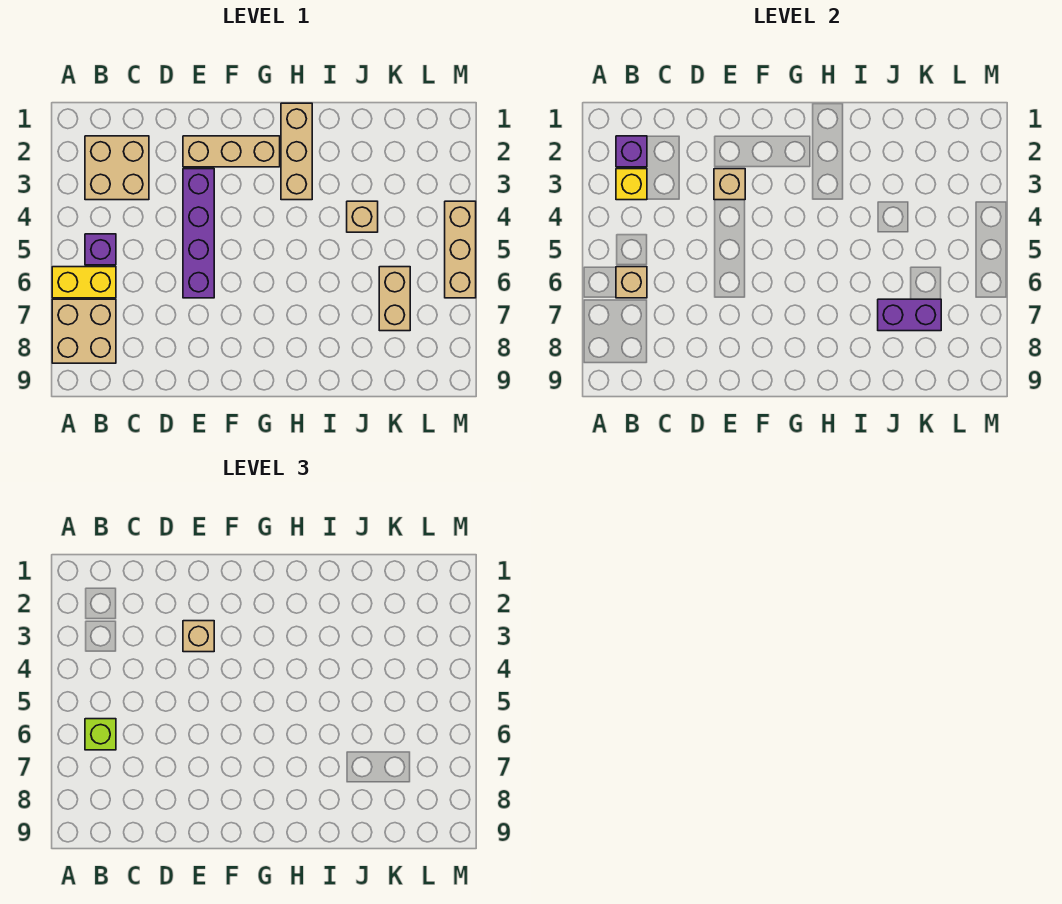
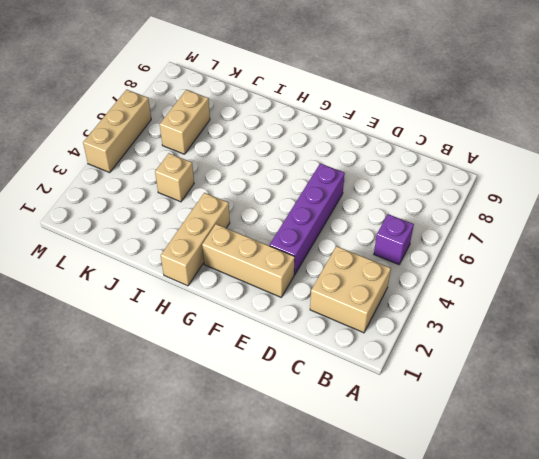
none -> yellow brick A6:B6 level 1
none -> tan brick A7:B8 level 1
none -> purple brick B2 level 2

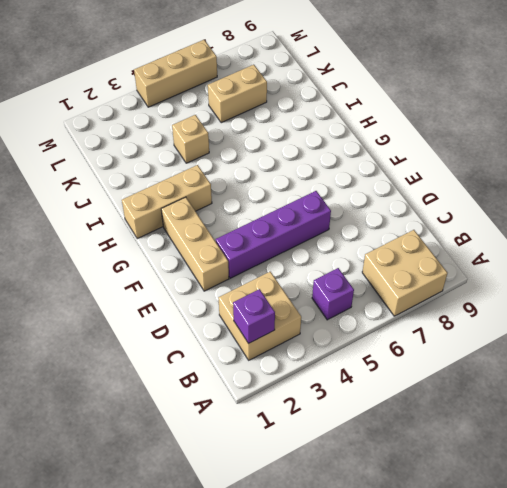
none -> yellow brick A6:B6 level 1
none -> yellow brick B3 level 2
none -> tan brick B6 level 2

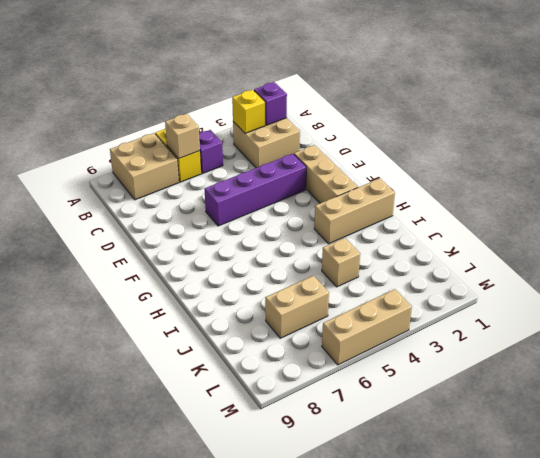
none -> tan brick E3 level 2
none -> purple brick J7:K7 level 2
none -> lime brick B6 level 3

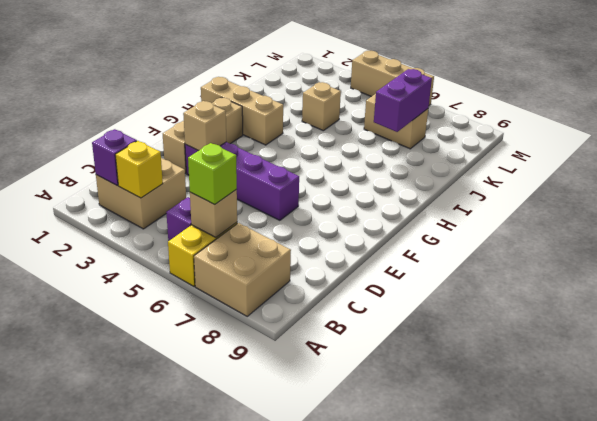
none -> tan brick E3 level 3

